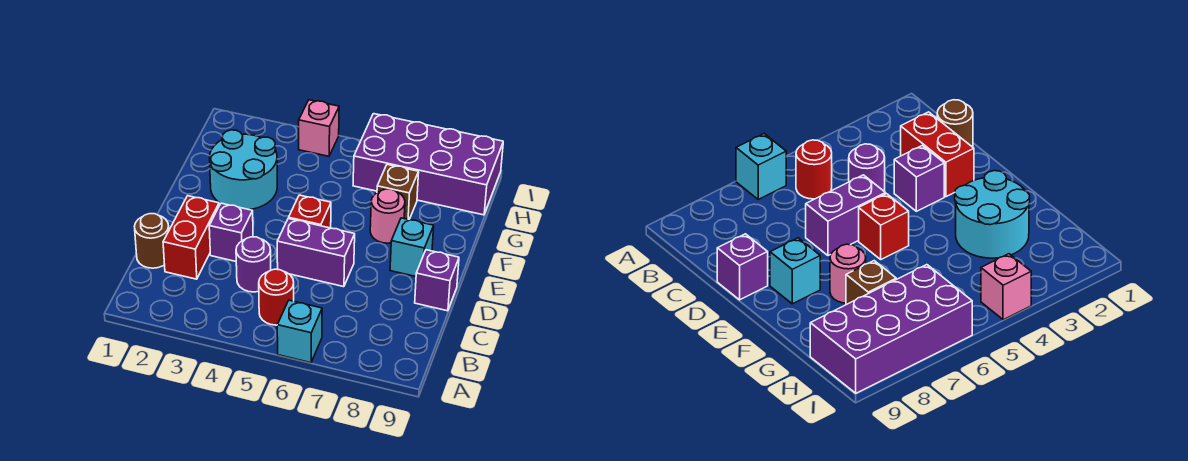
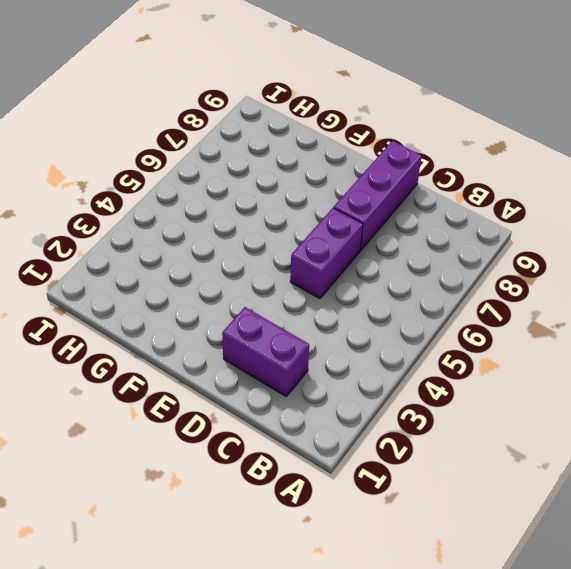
purple brick C2:D2 level 1 -> red brick C2:D2 level 1
purple brick D7:D9 level 1 -> purple brick D9 level 1
none -> cyan brick A6 level 1
none -> red round brick B5 level 1
none -> brown round brick C1 level 1

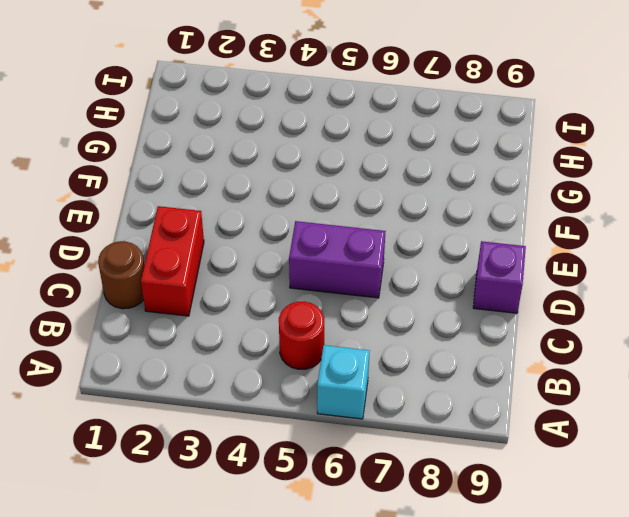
none -> purple round brick C4 level 1
none -> purple brick D3 level 1
none -> red brick E5 level 1

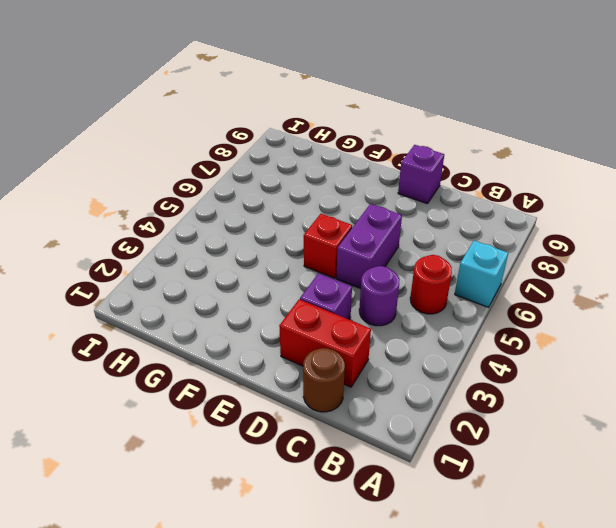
none -> cyan brick E8 level 1
none -> cyan round brick F2:G3 level 1
none -> pink round brick F7 level 1

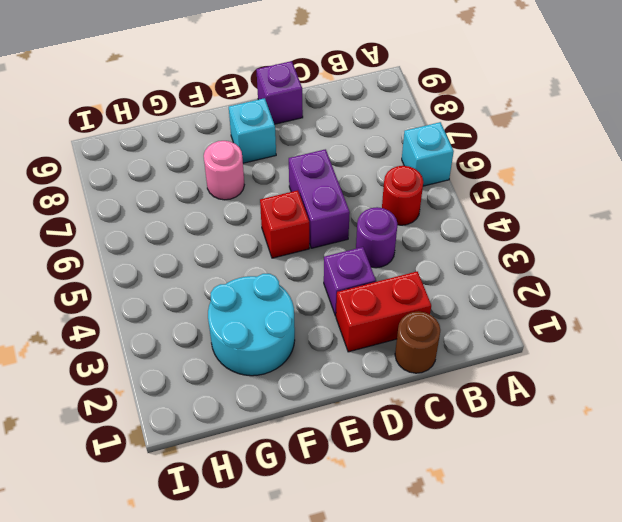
none -> brown brick G7 level 1
none -> purple brick H6:I9 level 1
none -> pink brick I4 level 1

